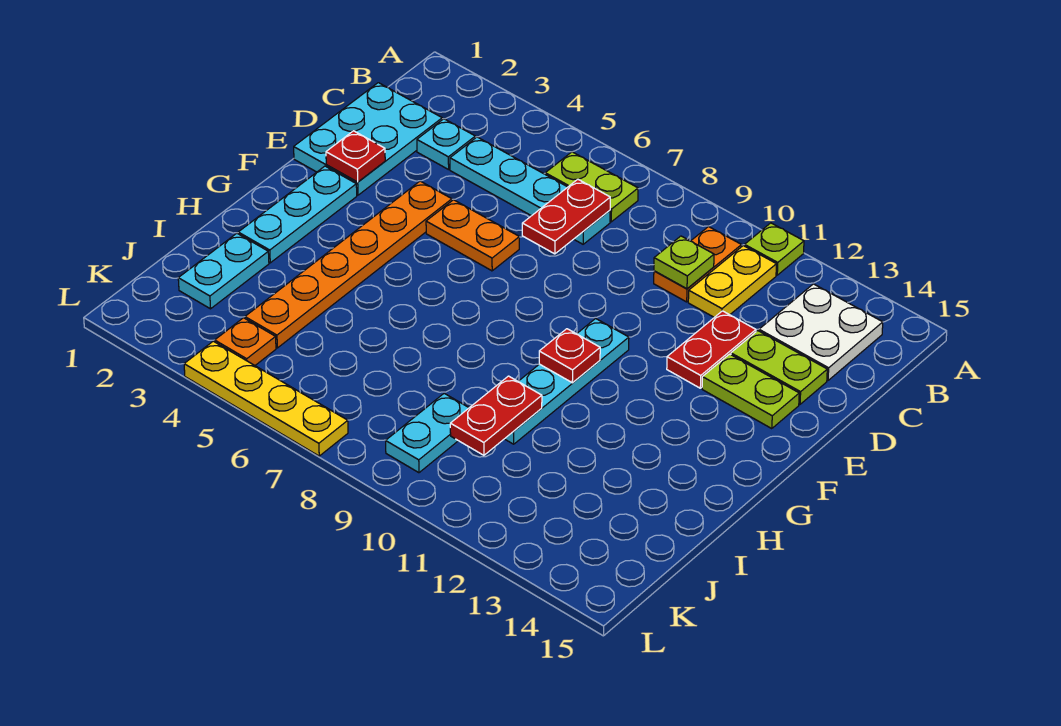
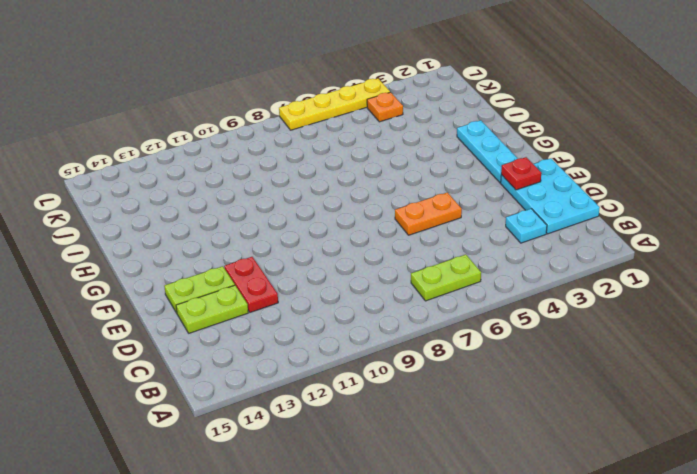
none -> lime plate A11 level 1
none -> orange plate B10:C10 level 1
none -> yellow plate B11:C11 level 1

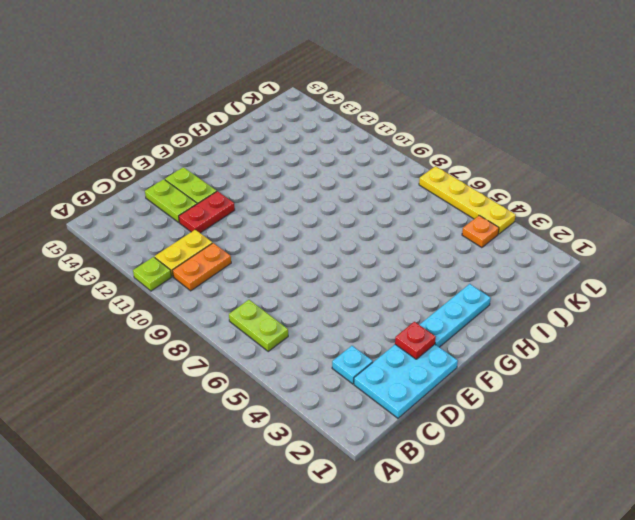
none -> white plate B13:C14 level 1
none -> cyan plate C4:C7 level 1
none -> orange plate E4:J4 level 1

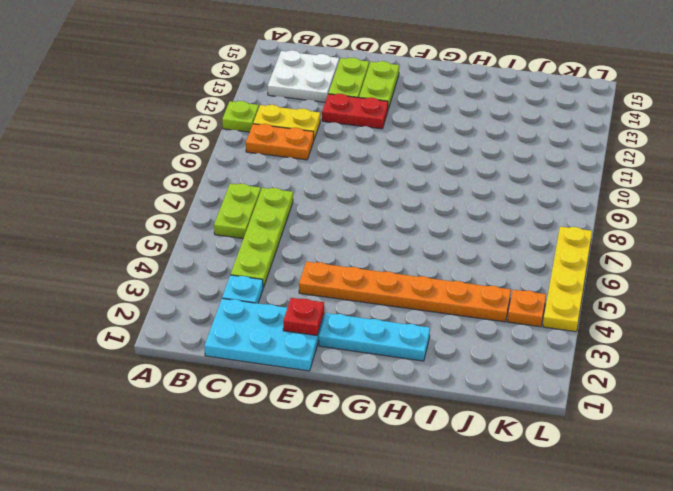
lime plate C4:C7 level 1 -> cyan plate C4:C7 level 1
none -> orange plate E5:E6 level 1
none -> cyan plate F10:I10 level 1
none -> cyan plate I2:J2 level 1

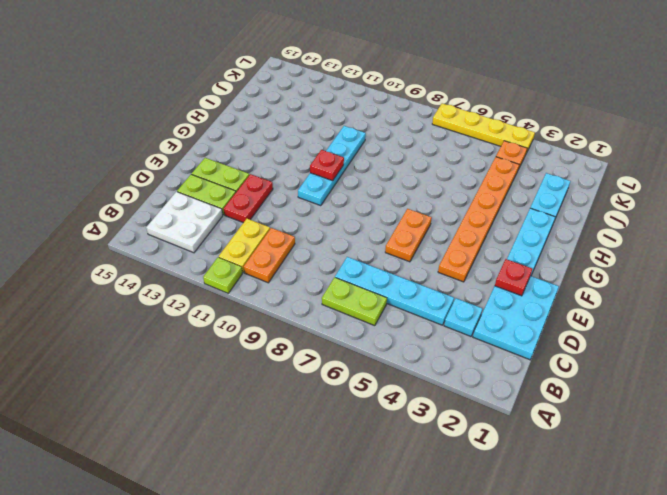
orange plate E6:F6 level 1 -> orange plate E5:E6 level 1
none -> cyan plate J9:K9 level 1
none -> red plate C7:D7 level 2
none -> lime plate C10 level 2

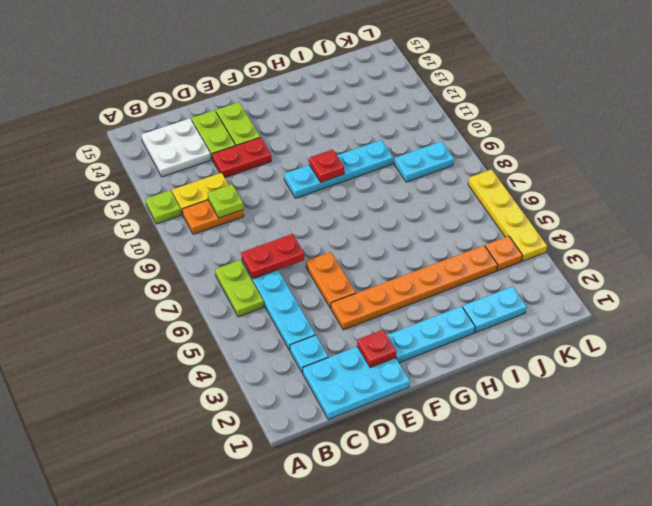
none -> red plate I10:J10 level 2

